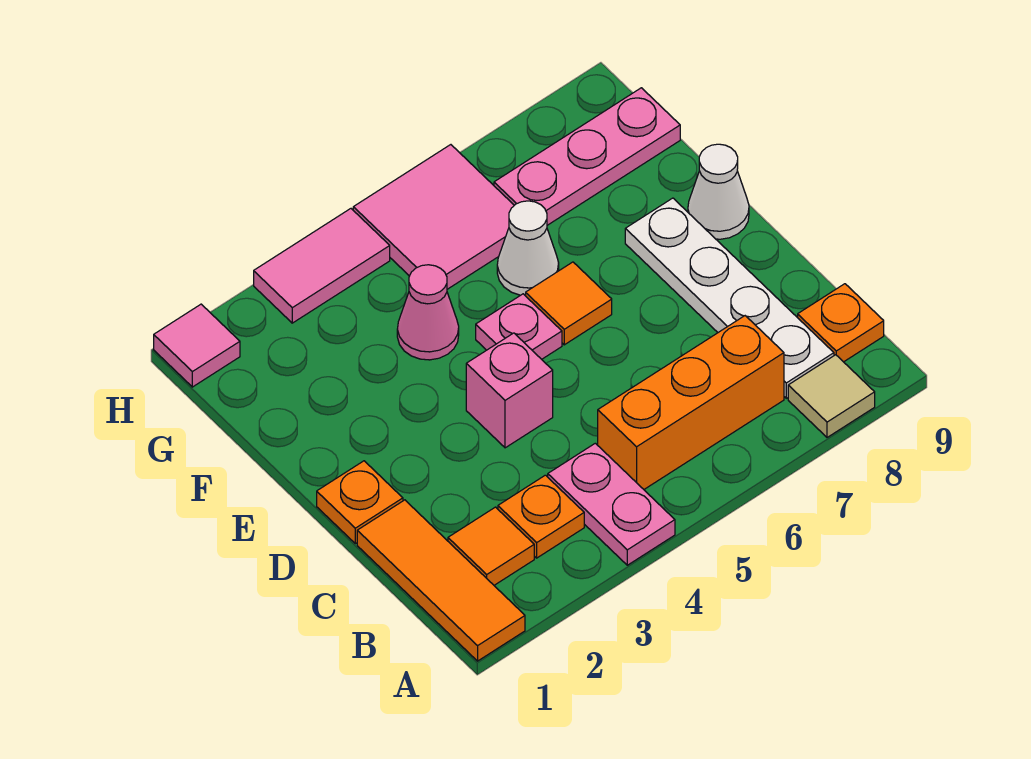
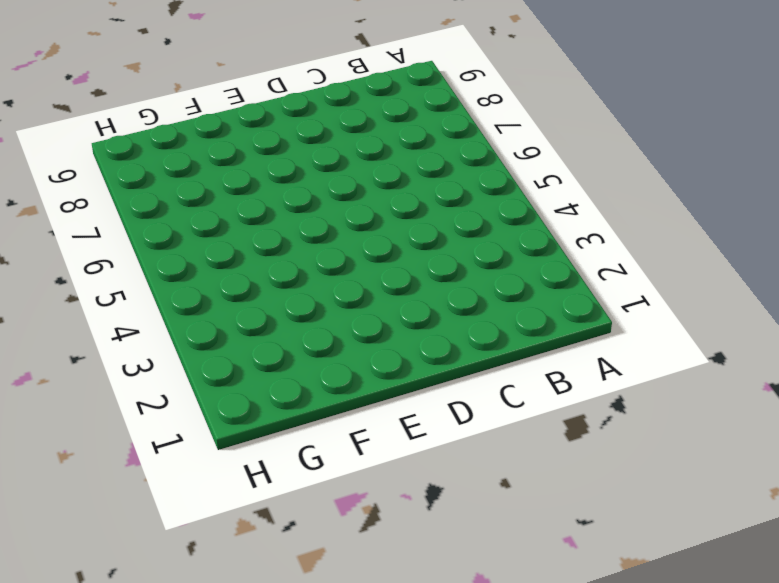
none -> orange tile A1:C1 level 1
none -> pink plate A4:B4 level 1
none -> tan tile A8 level 1

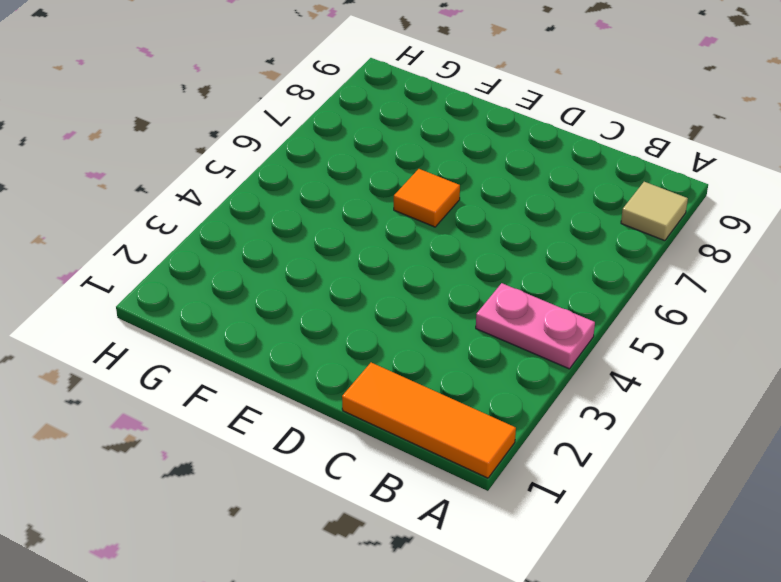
none -> orange tile B2 level 1
none -> orange plate B3 level 1
none -> orange brick B5:B7 level 1

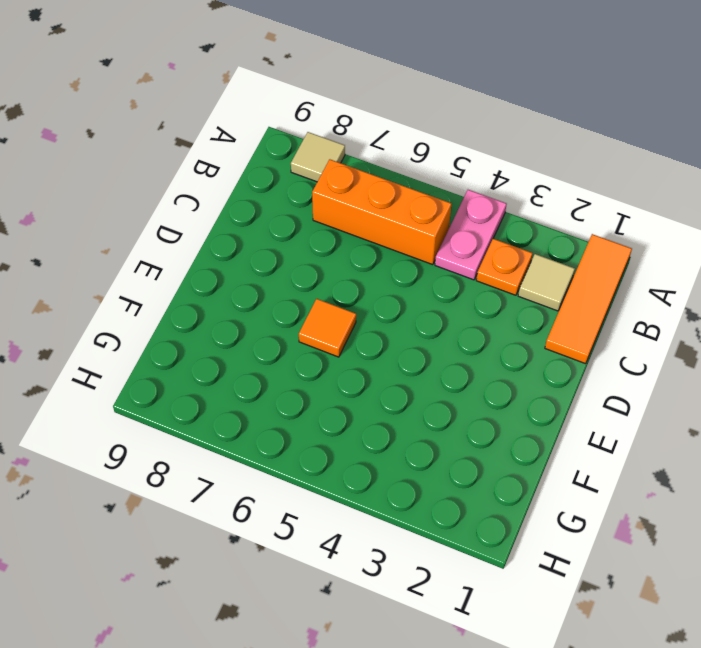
tan tile B2 level 1 -> orange tile B2 level 1
none -> white plate B8:E8 level 1
none -> orange plate B9 level 1
none -> orange plate D1 level 1

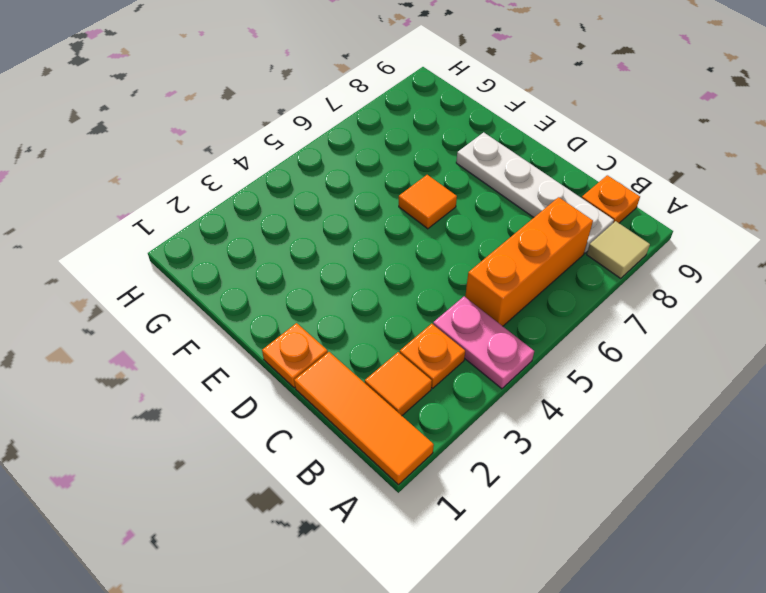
none -> pink brick D4 level 1
none -> pink plate E5 level 1
none -> white cone E9 level 1

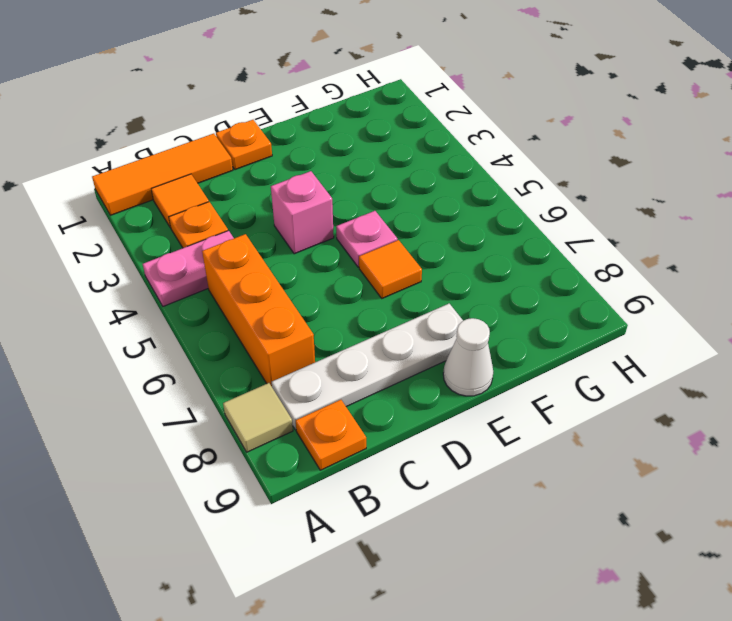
none -> pink cone F4 level 1
none -> white cone F6 level 1
none -> pink tile G5:H6 level 1

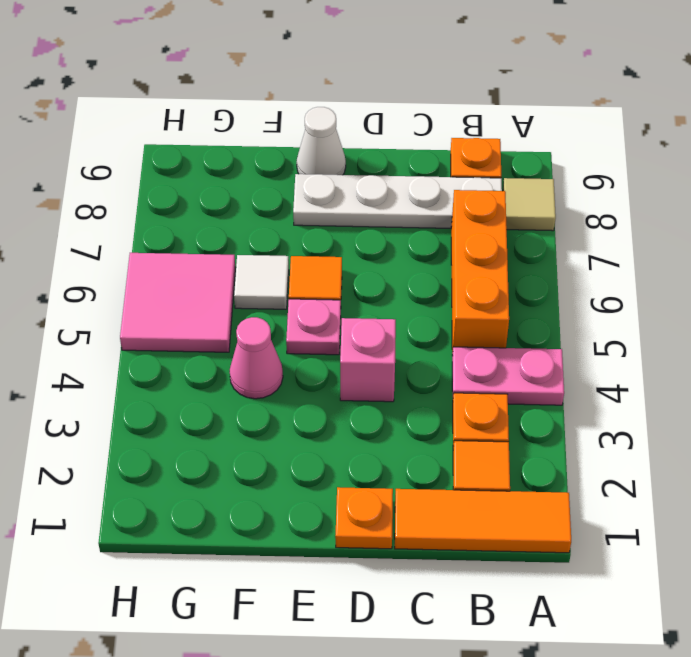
white tile F6 level 1 -> white cone F6 level 1
none -> pink plate G7:G9 level 1
none -> pink tile H1 level 1
none -> pink tile H3:H4 level 1

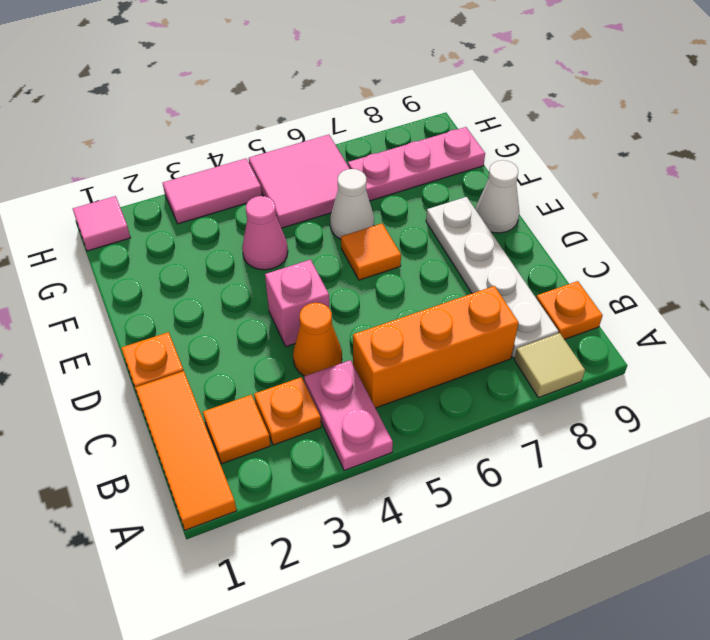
orange cone C4 level 1 -> none
none -> pink plate E5 level 1

